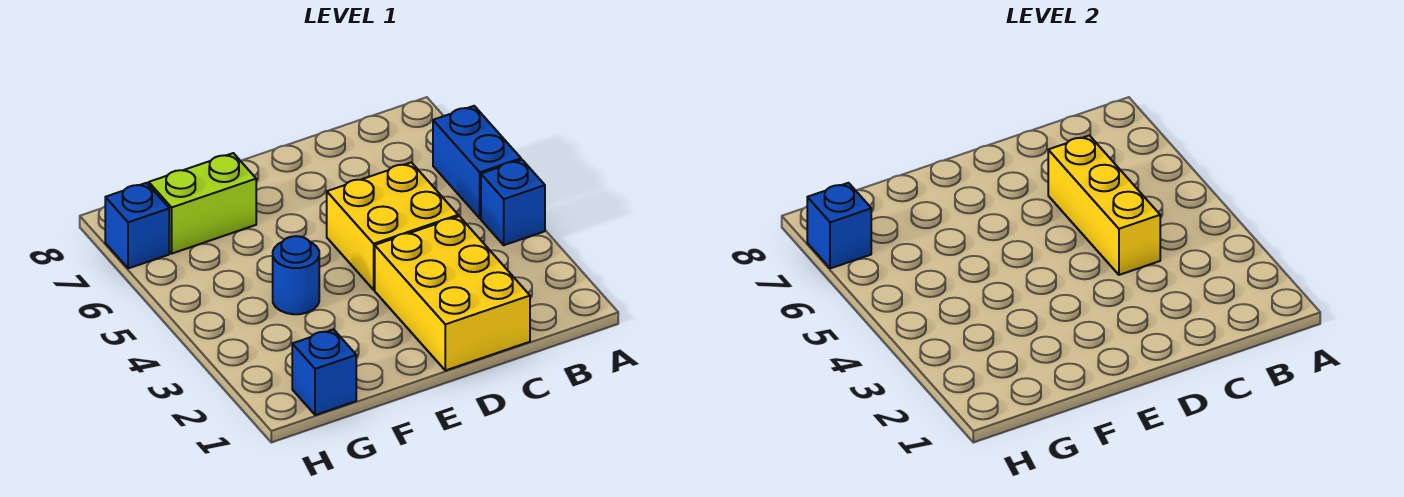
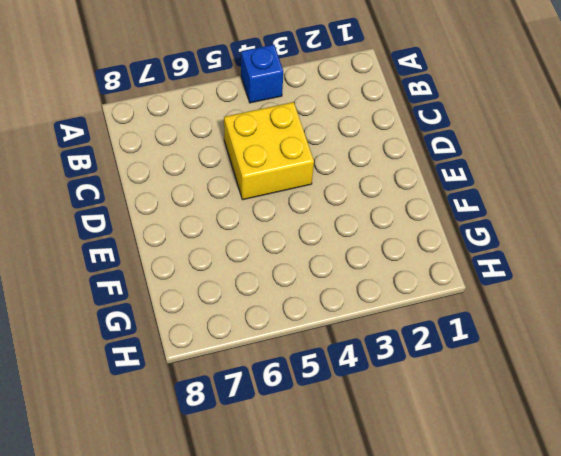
none -> blue brick A5:A6 level 1
none -> yellow brick C1:D3 level 1

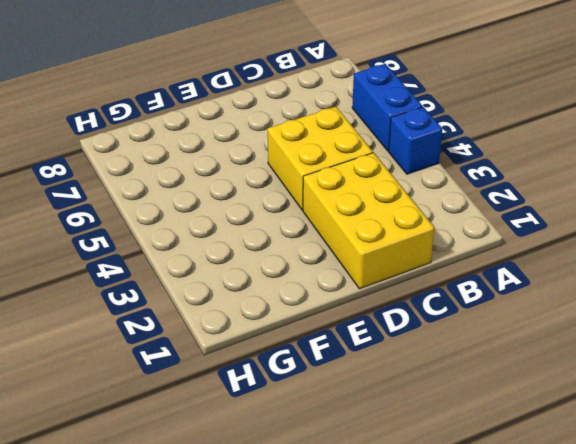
none -> blue round brick F4 level 1
none -> lime brick F7:G7 level 1

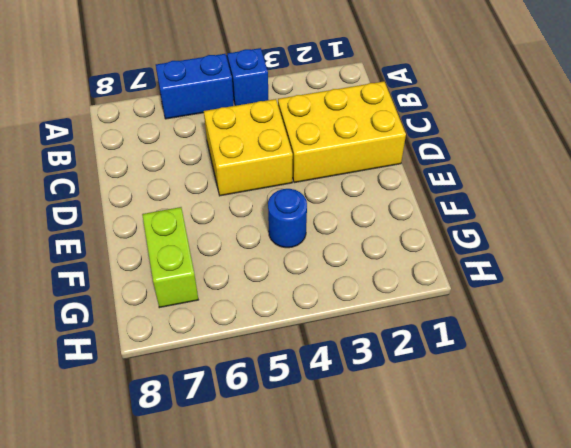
none -> blue brick G1 level 1
none -> blue brick H7 level 1

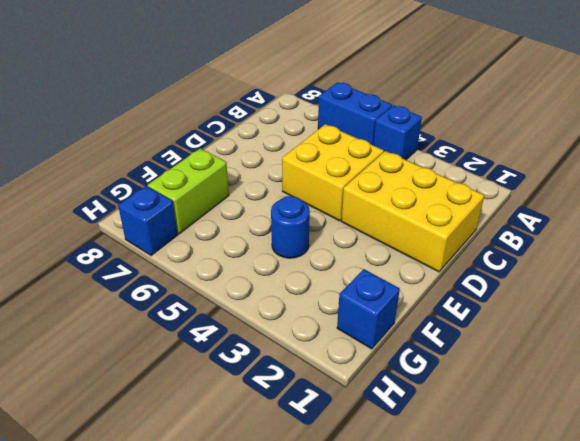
none -> yellow brick C4:C6 level 2
none -> blue brick H7 level 2

